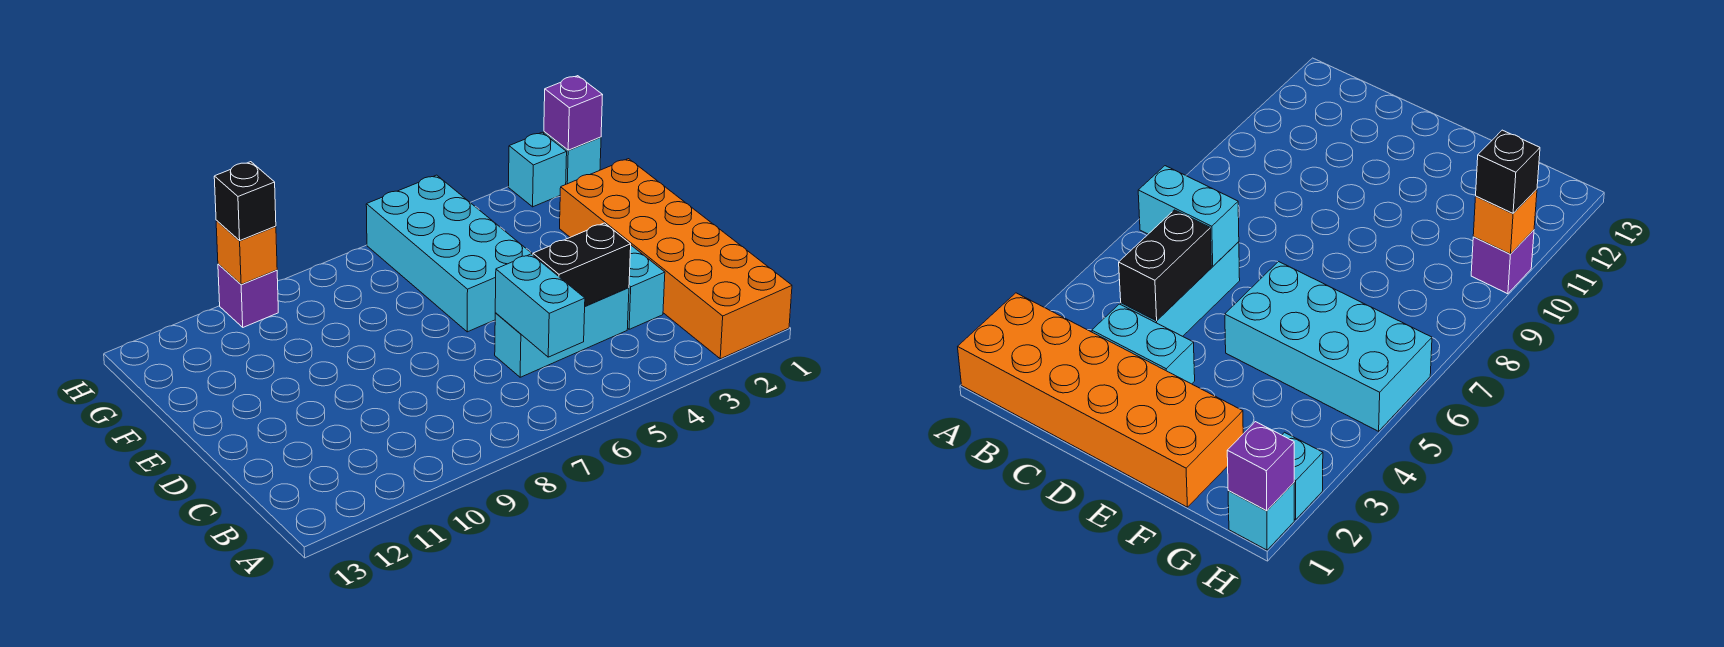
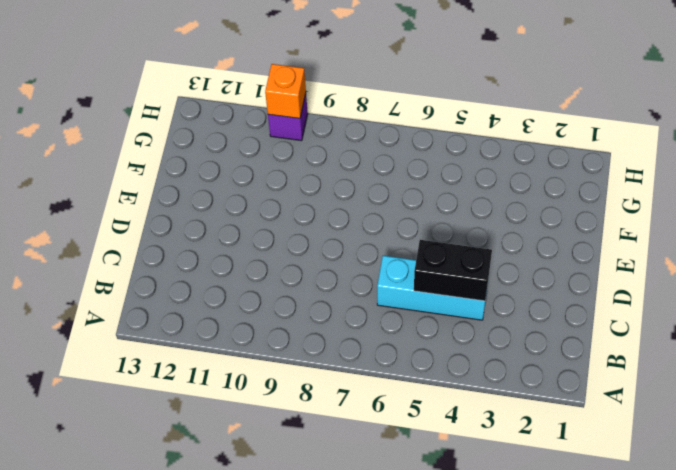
none -> orange brick A1:F2 level 1
none -> cyan brick C3:D3 level 1
none -> cyan brick E5:H6 level 1

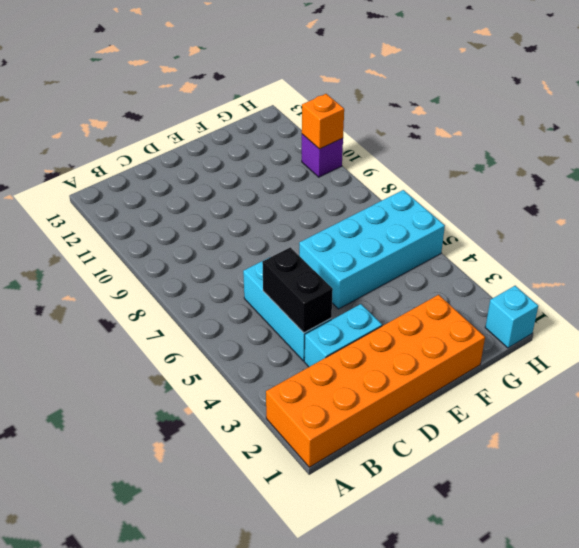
none -> cyan brick H2 level 1
none -> cyan brick B6:C6 level 2
none -> purple brick H1 level 2

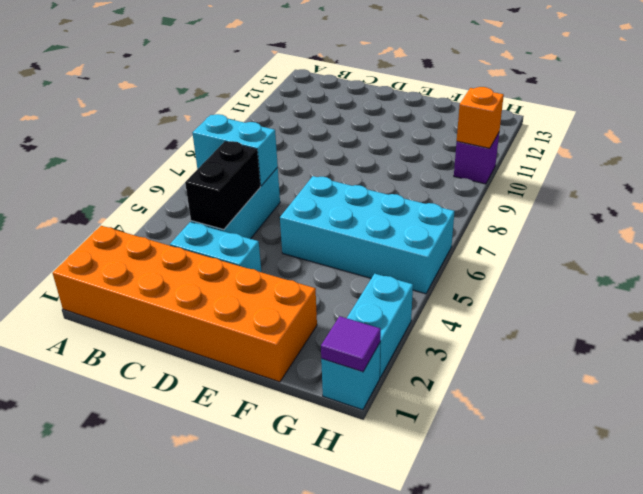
purple tile H1 level 2 -> purple brick H1 level 2
cyan brick H2:H3 level 1 -> cyan brick H2 level 1
none -> black brick H10 level 3

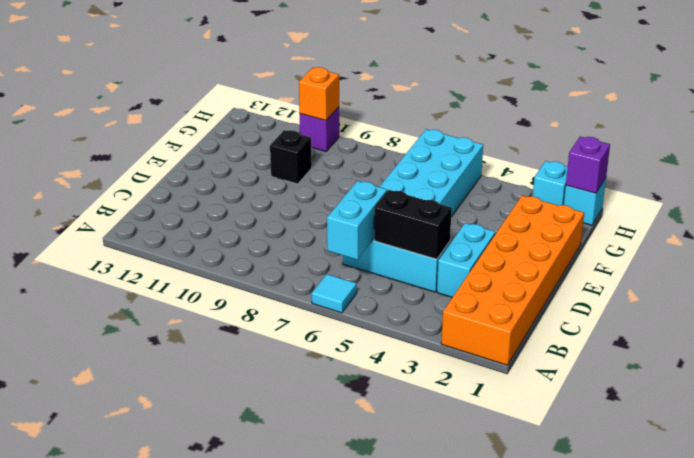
cyan tile A6 level 1 -> none
black brick F10 level 1 -> black brick H10 level 3

